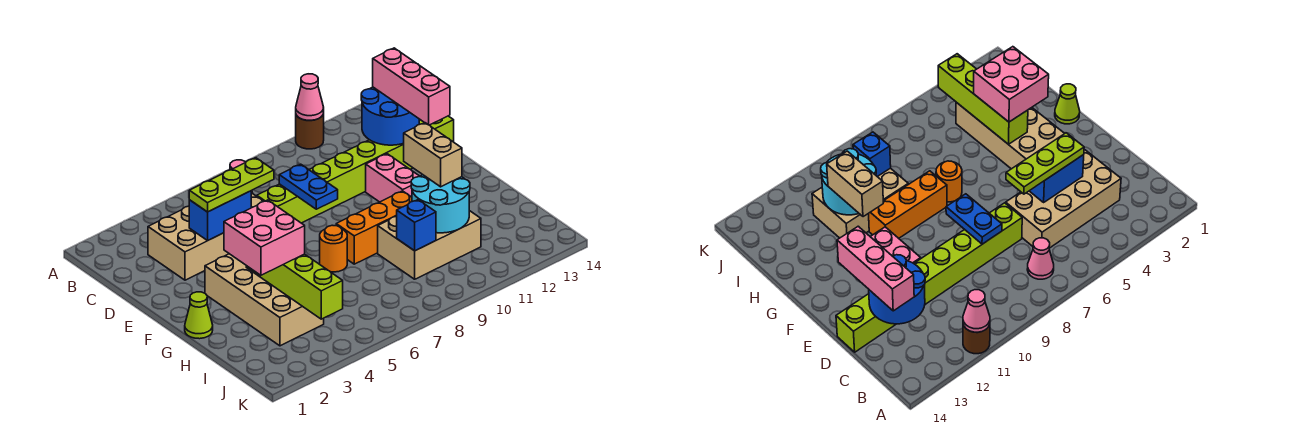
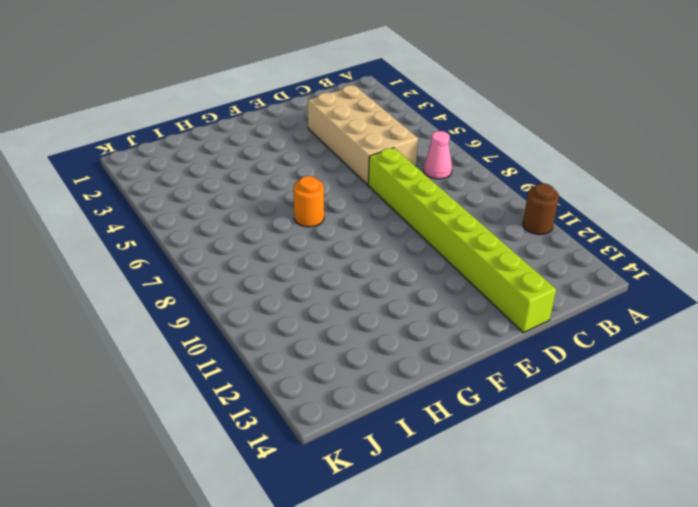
none -> pink brick E11:F11 level 1
none -> tan brick F3:I4 level 1
none -> lime cone G1 level 1

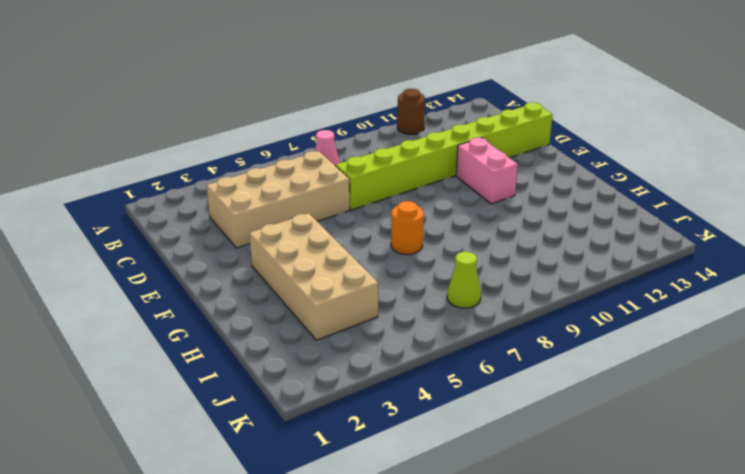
lime cone J7 level 1 -> lime cone G1 level 1
none -> orange brick G8:G10 level 1
none -> tan brick H9:I11 level 1
none -> pink cone A11 level 2

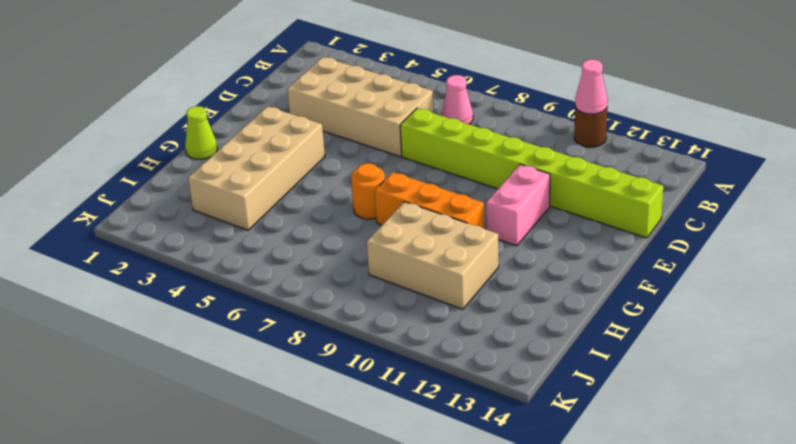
none -> blue round brick C12:D13 level 2
none -> blue brick D4:D5 level 2
none -> blue plate D8:E8 level 2

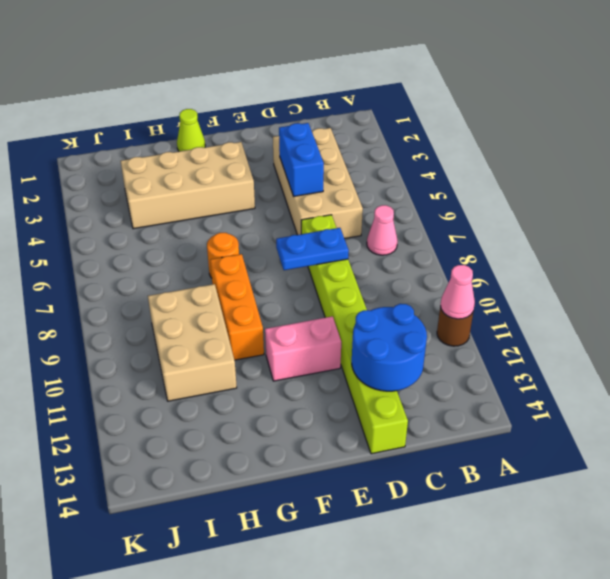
none -> lime brick G4:J4 level 2
none -> cyan round brick H10:I11 level 2
none -> blue brick I9 level 2

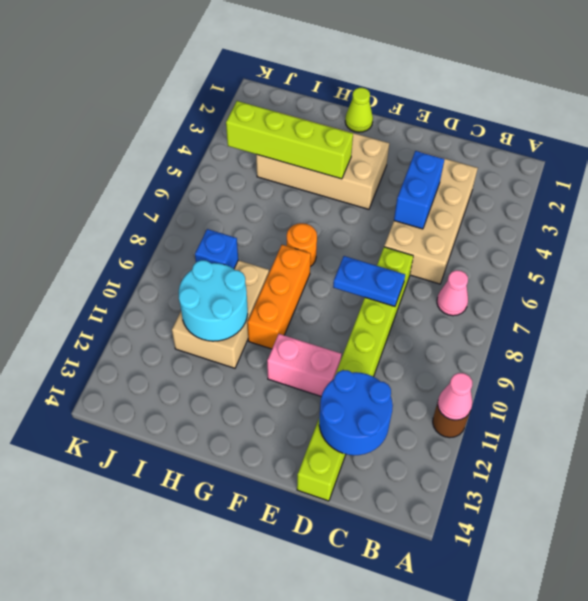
none -> pink brick C13:E13 level 3
none -> lime plate D4:D6 level 3
none -> pink brick G3:H4 level 3

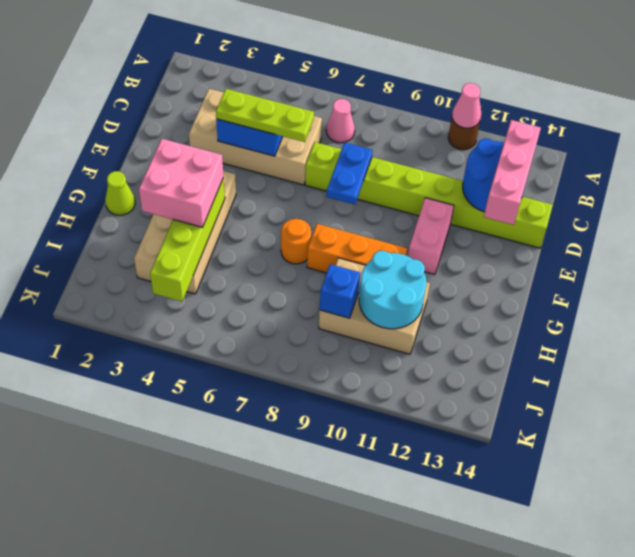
none -> tan brick G11:H11 level 3

